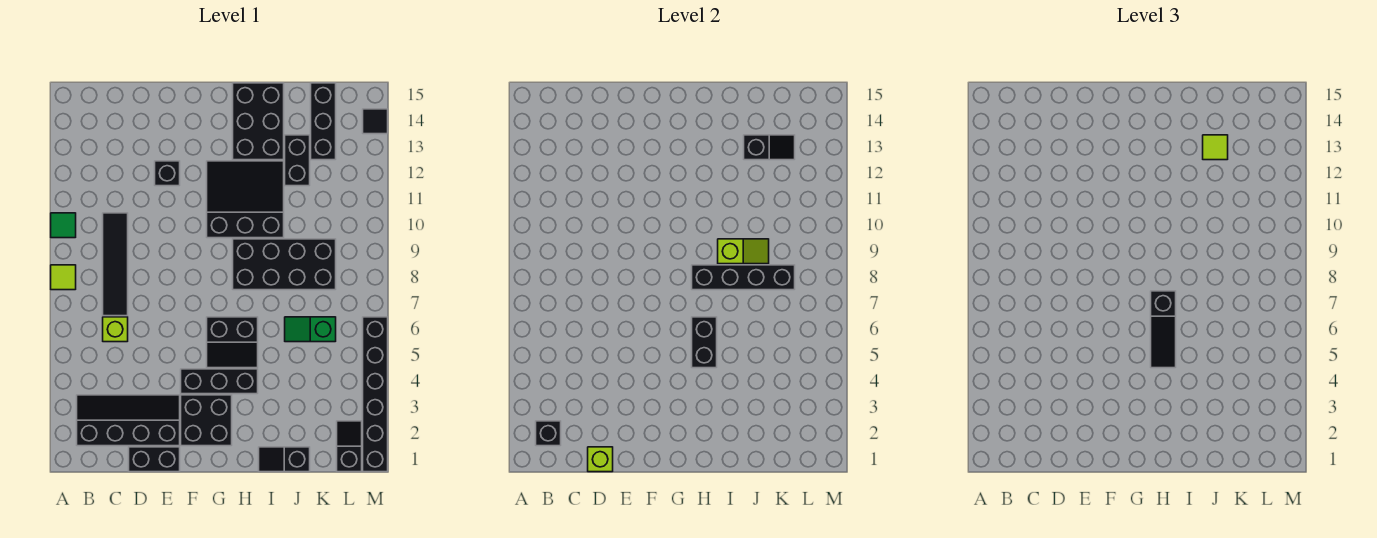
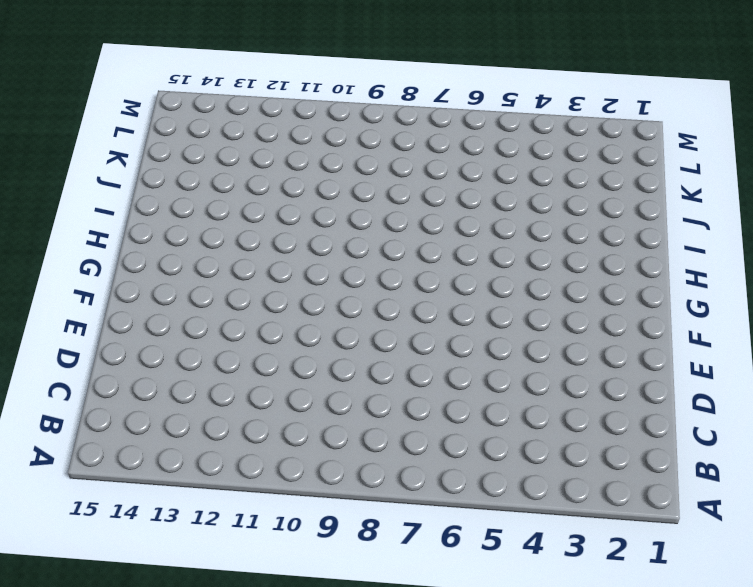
none -> lime tile A8 level 1
none -> green tile A10 level 1
none -> black slope B2:E3 level 1 top 2

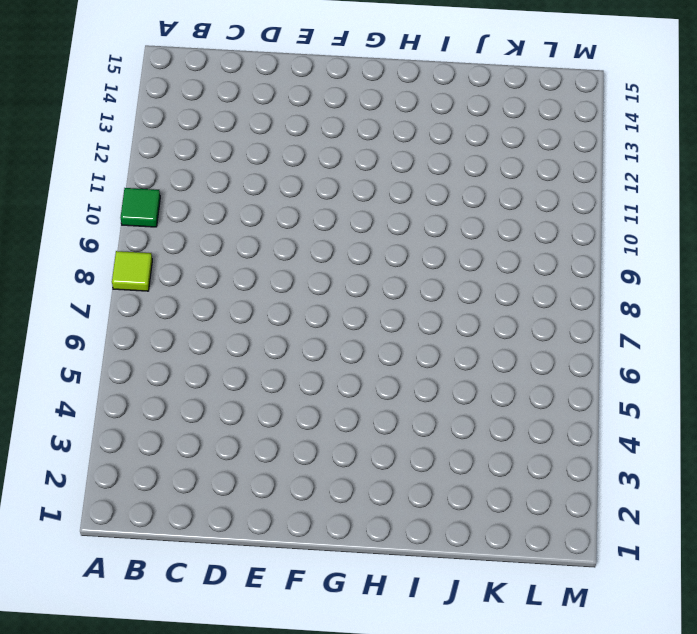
none -> black slope B2:E3 level 1 top 2
none -> lime brick C6 level 1
none -> black tile C7:C10 level 1

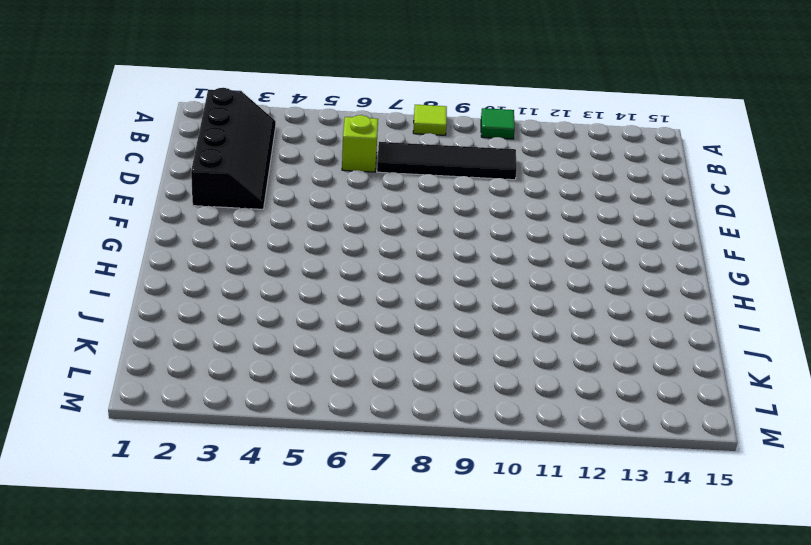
none -> black brick D1:E1 level 1
none -> black brick E12 level 1
none -> black brick F2:G3 level 1

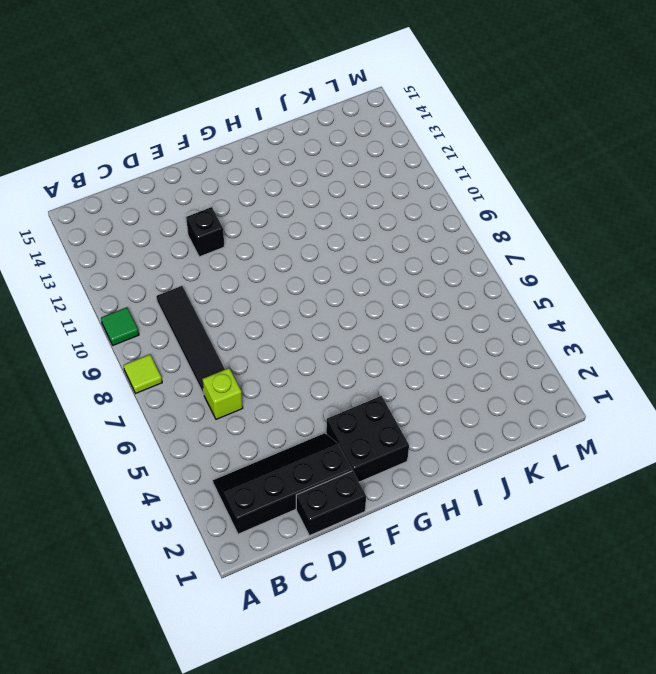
none -> black brick F4:H4 level 1
none -> black slope G5:H6 level 1 top 6
none -> black slope G10:I12 level 1 top 10

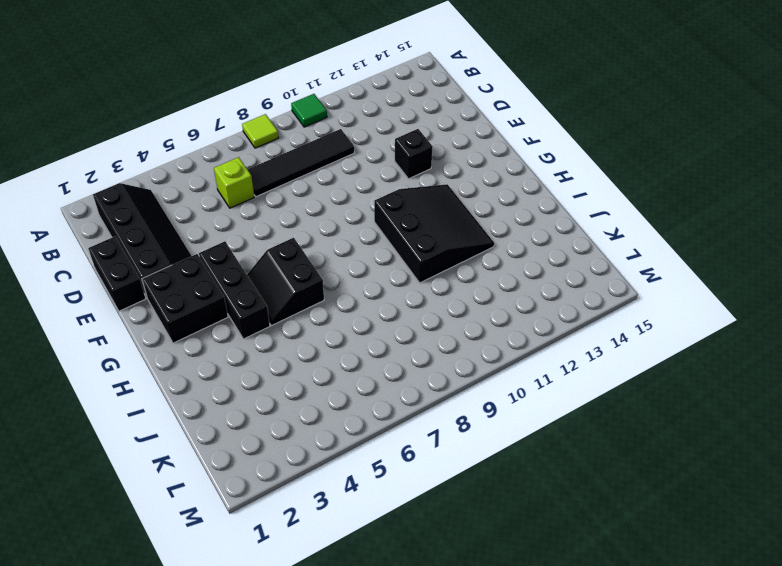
none -> black brick H8:K9 level 1
none -> black brick H13:I15 level 1
none -> black slope I1:J1 level 1 top J

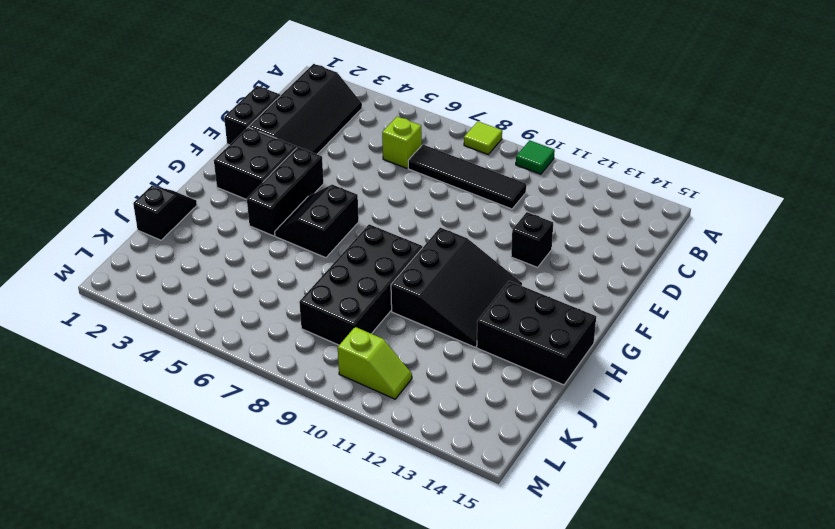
lime slope L10:L11 level 1 top 10 -> lime slope I9:J9 level 2 top I
none -> green slope J6:K6 level 1 top K
none -> black brick J12:J13 level 1
none -> black brick K13:K15 level 1

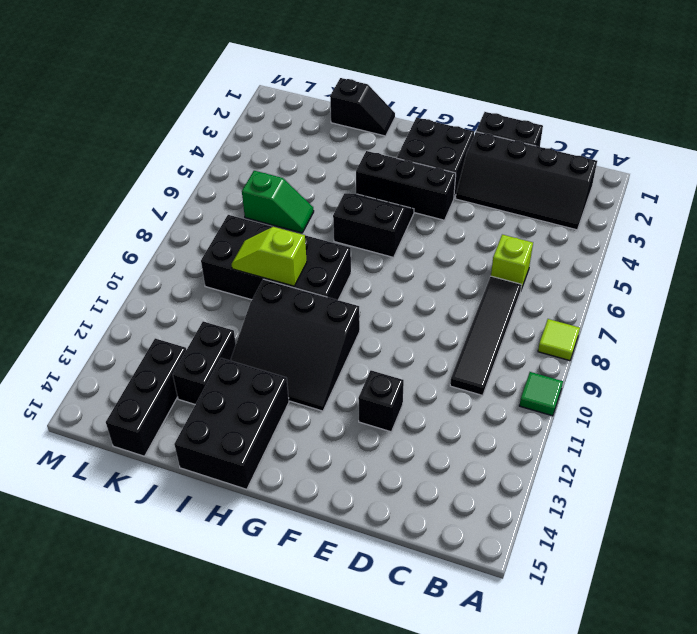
none -> black slope L1:L2 level 1 top 1
none -> black brick M1:M6 level 1
none -> black tile M14 level 1

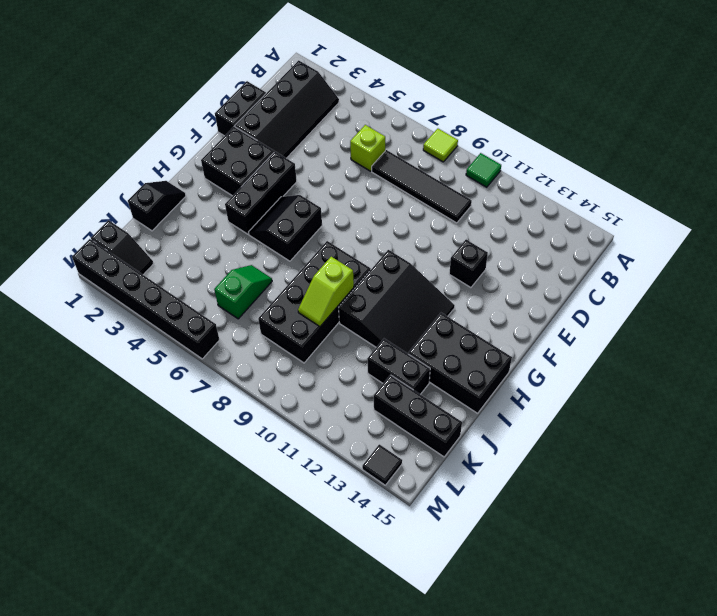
none -> black brick B2 level 2
none -> lime brick D1 level 2
none -> black brick H5:H6 level 2

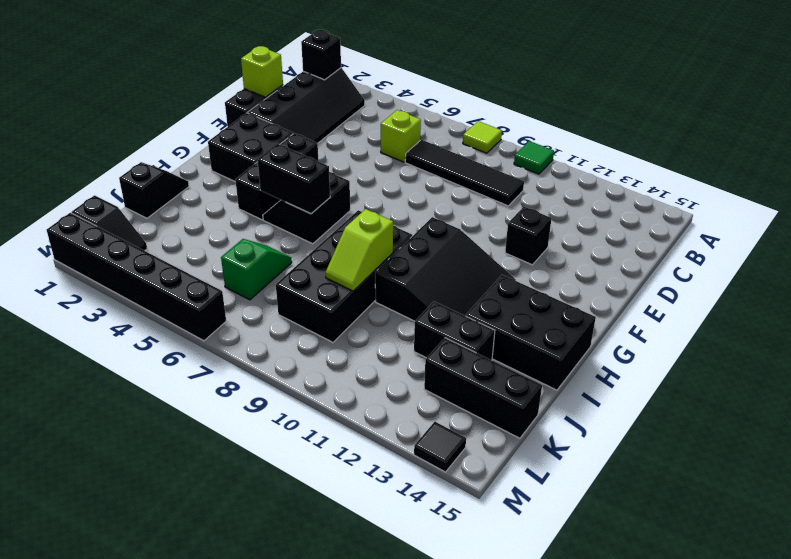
none -> black brick H8:K8 level 2
none -> black slope J13:K13 level 2 top J
none -> black slope H5:H7 level 3 top 7

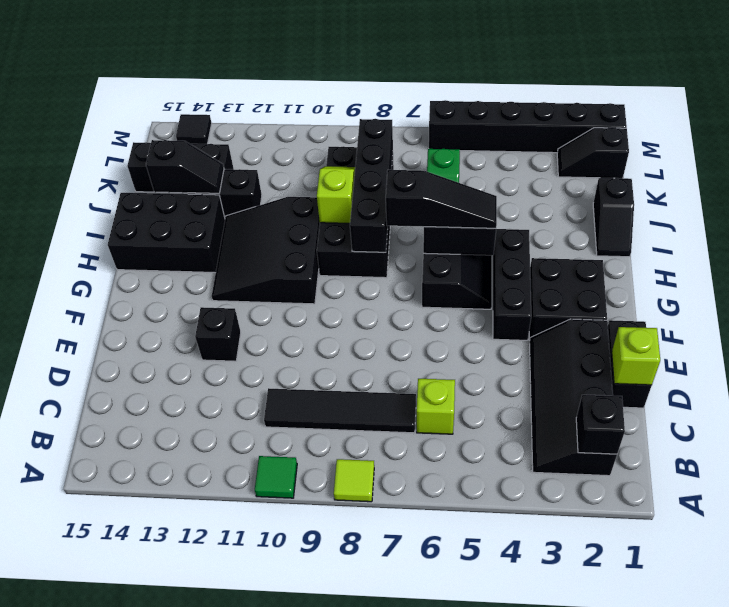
black slope J13:J14 level 2 top 14 -> black slope J13:K13 level 2 top J
none -> lime tile J13 level 3

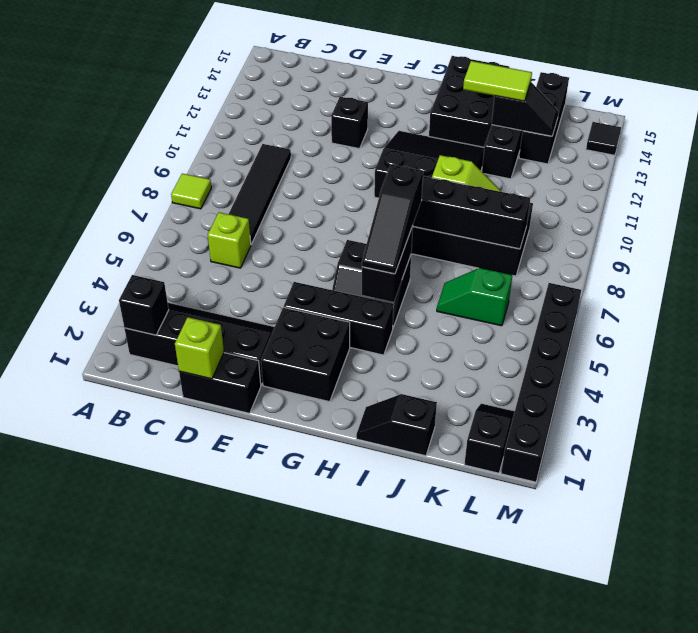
lime tile I13:J13 level 3 -> lime tile J13 level 3
none -> green tile A10 level 1

